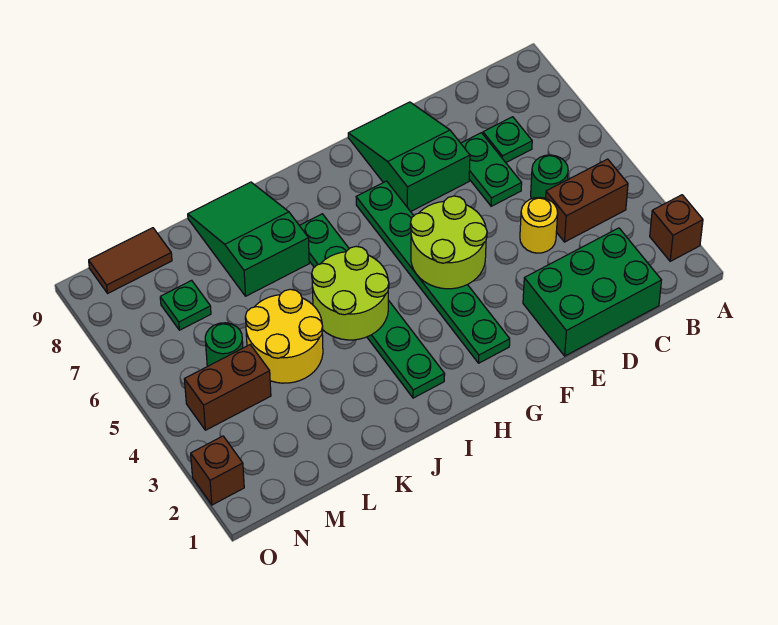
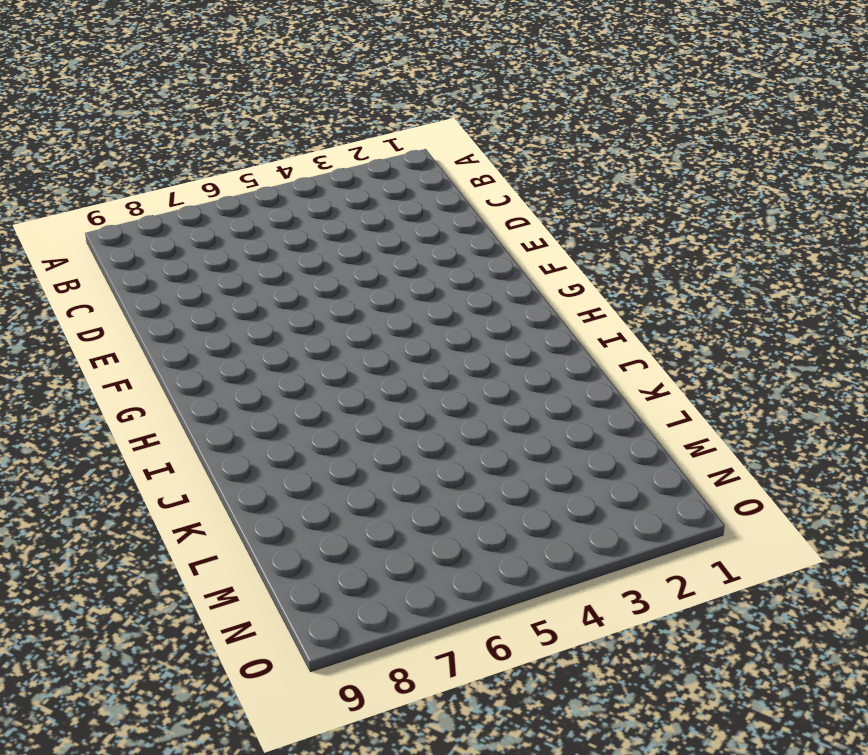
none -> brown brick A2 level 1
none -> brown brick B4:C4 level 1
none -> green brick C1:E2 level 1

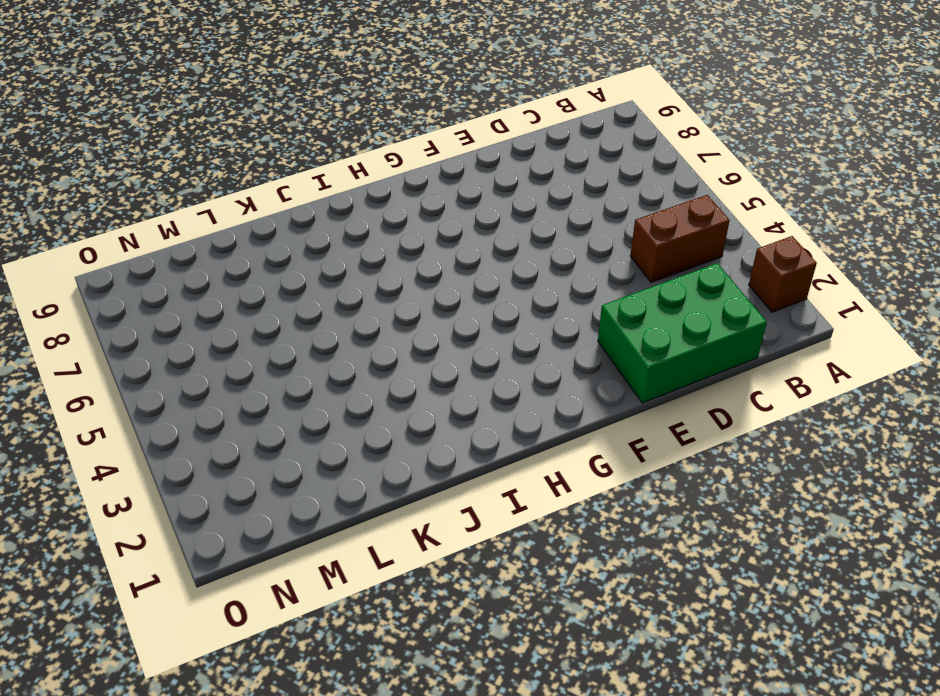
none -> green round brick C5 level 1
none -> green plate C7 level 1
none -> yellow round brick D4 level 1

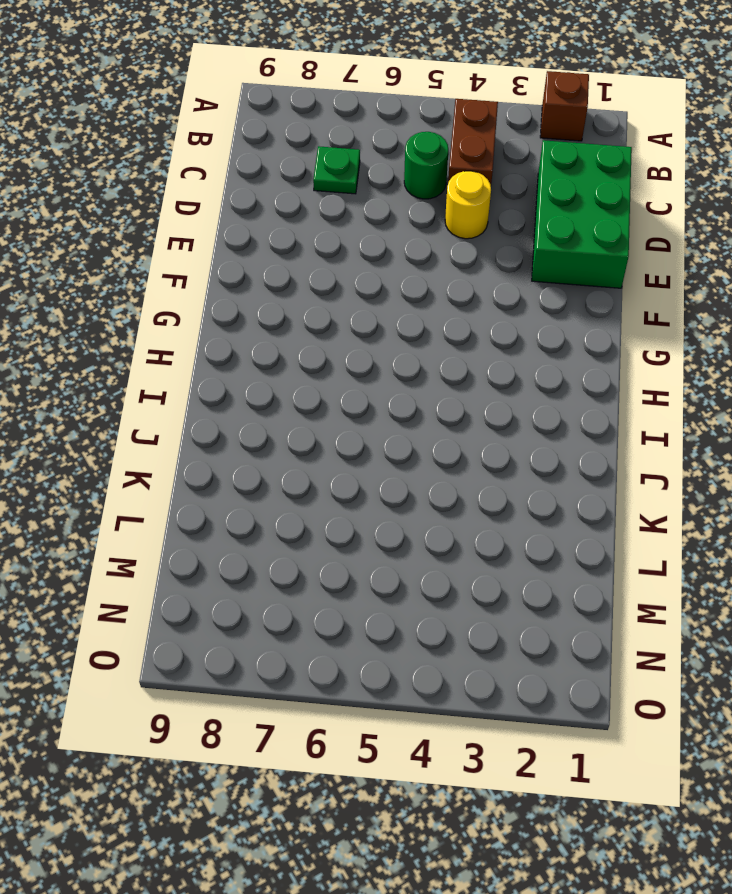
none -> green plate D6:D7 level 1
none -> green slope E7:F9 level 1 top 7
none -> green plate G2:G7 level 1

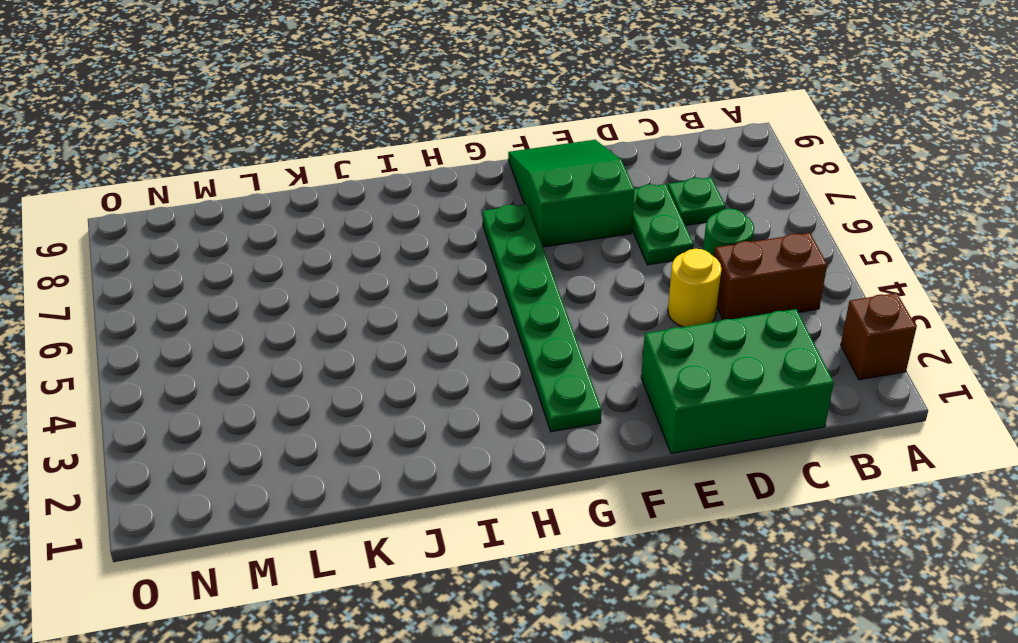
none -> green plate I2:I7 level 1
none -> green slope J7:K9 level 1 top 7
none -> yellow round brick K4:L5 level 1

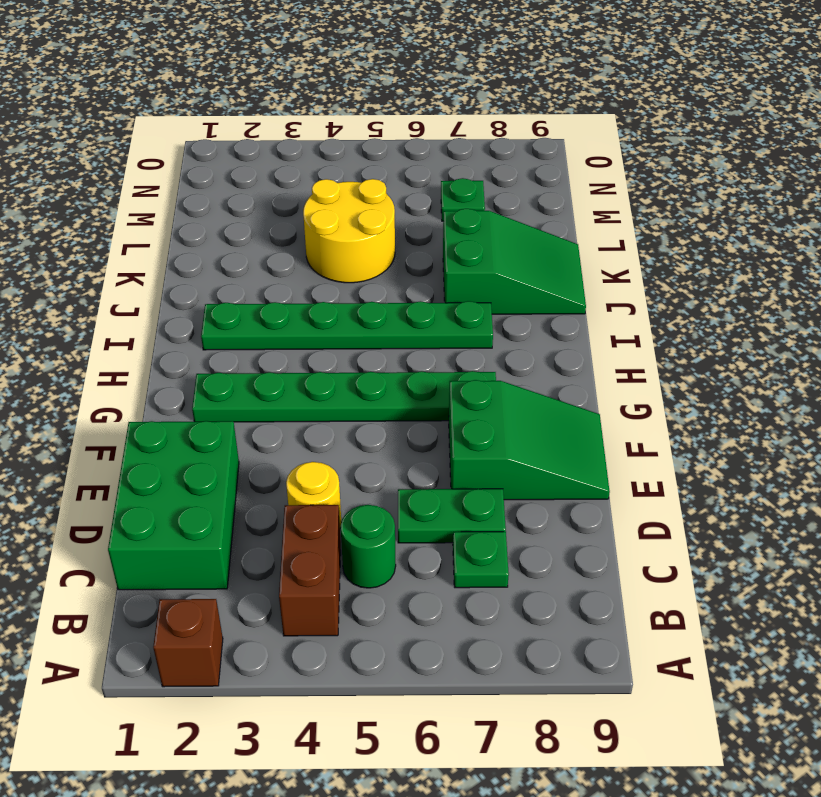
none -> brown brick M4:N4 level 1
none -> green round brick M5 level 1
none -> brown tile M9:N9 level 1

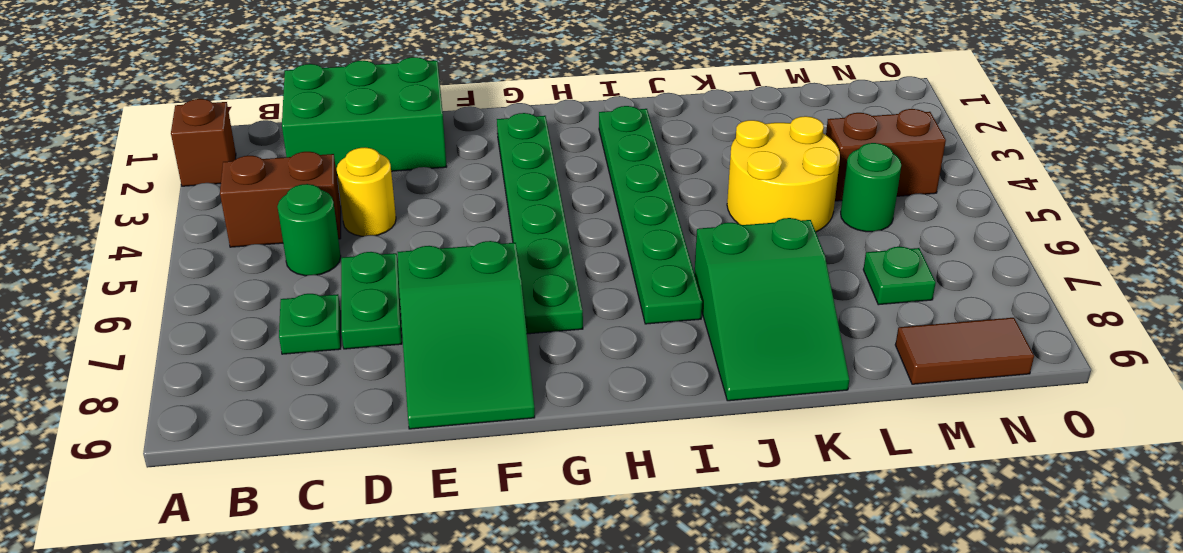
none -> brown brick O2 level 1
none -> lime round brick F4:G5 level 2
none -> lime round brick I4:J5 level 2

